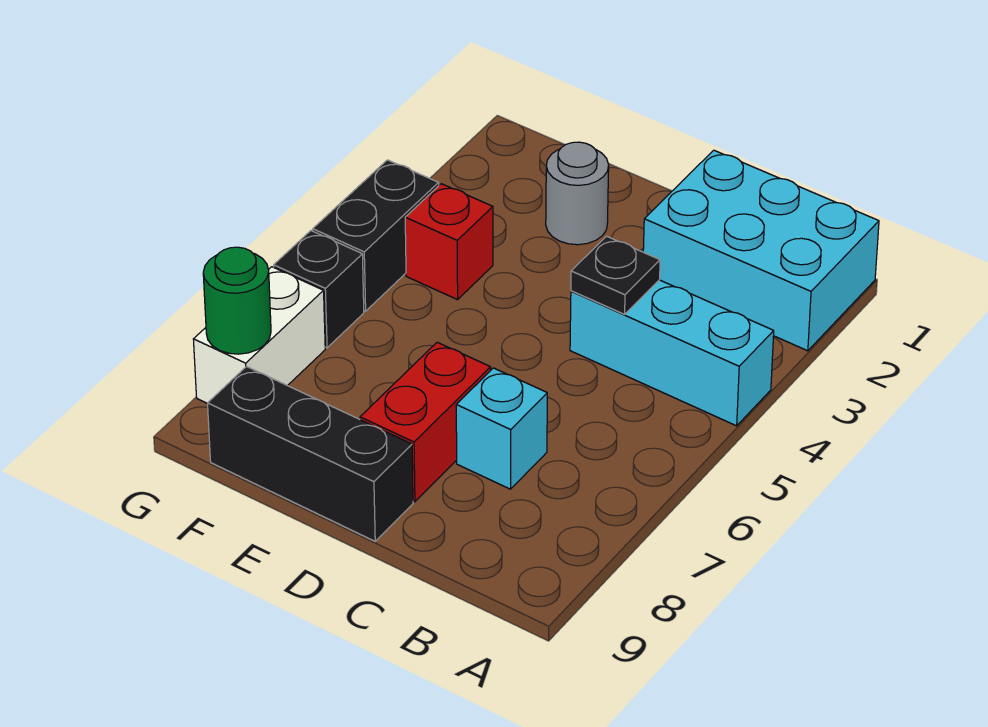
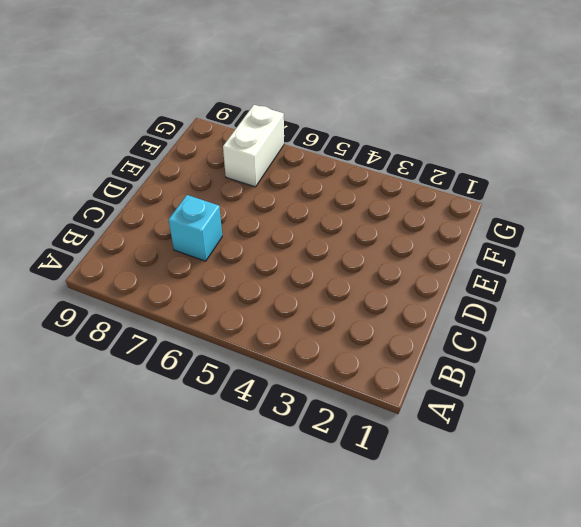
white brick F7:G7 level 1 -> white brick G7:G8 level 1
none -> cyan brick A1:C2 level 1
none -> cyan brick A4:C4 level 1
none -> red brick D7:D8 level 1

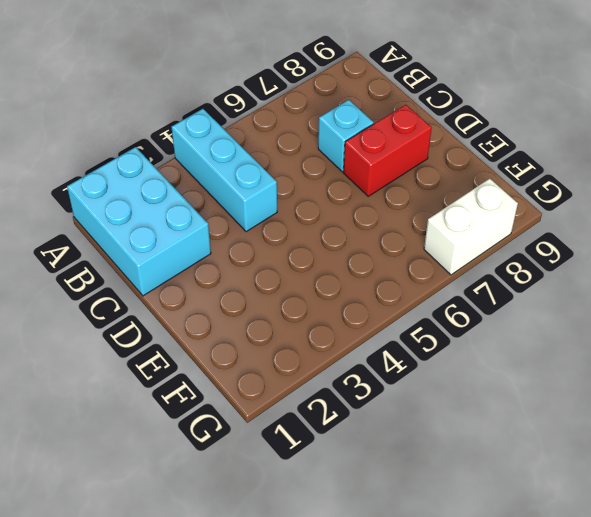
none -> black brick D9:F9 level 1
none -> grey round brick E2 level 1
none -> red brick F4 level 1

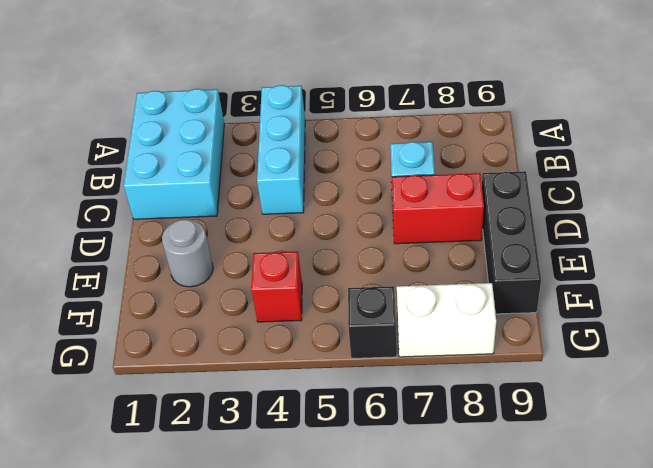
none -> black brick G4:G5 level 1
none -> black plate C4 level 2
none -> green round brick G8 level 2

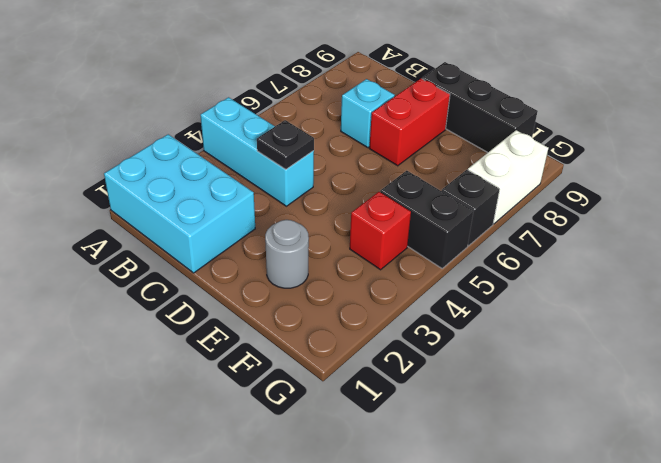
black brick F5:G5 level 1 -> black brick G4:G5 level 1
none -> green round brick G8 level 2

